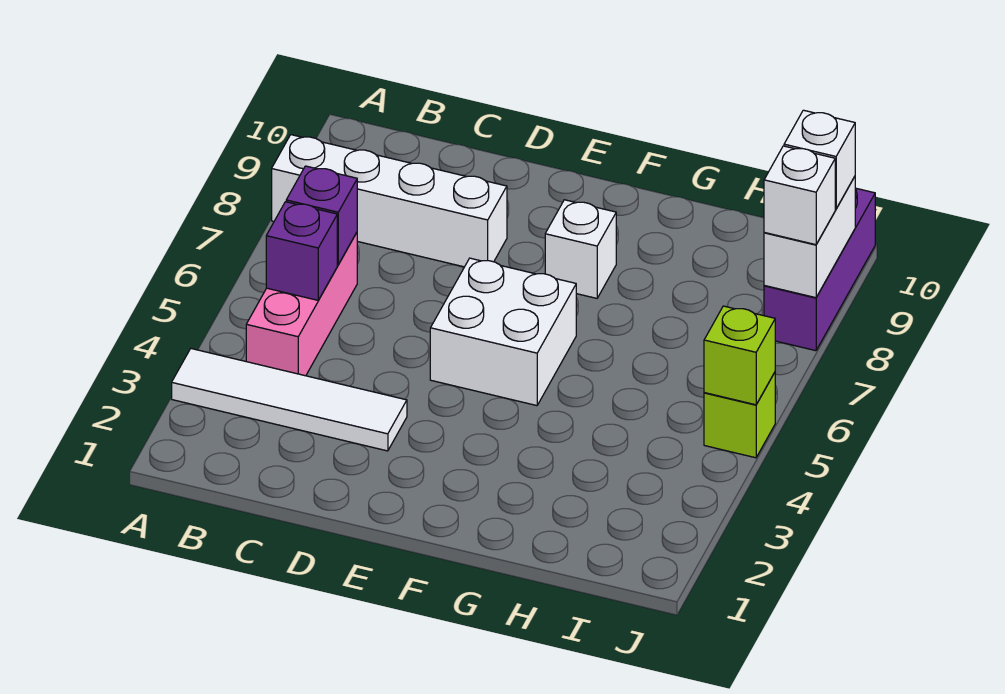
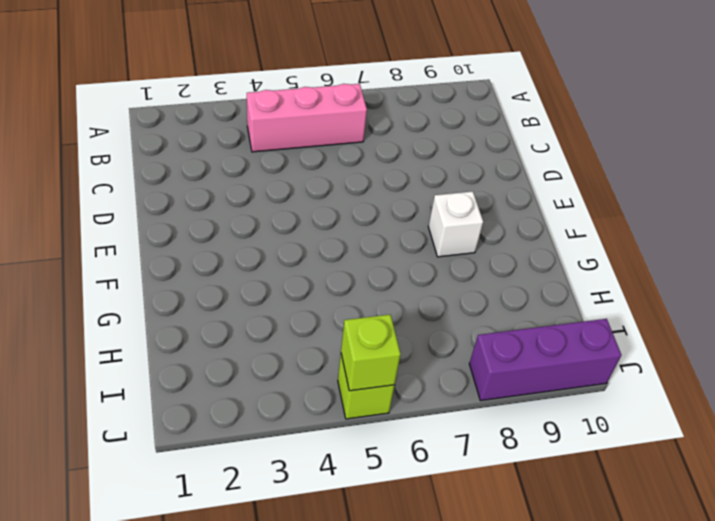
none -> white tile A3:D3 level 1
none -> white brick A8:D8 level 1
none -> white brick E5:F6 level 1

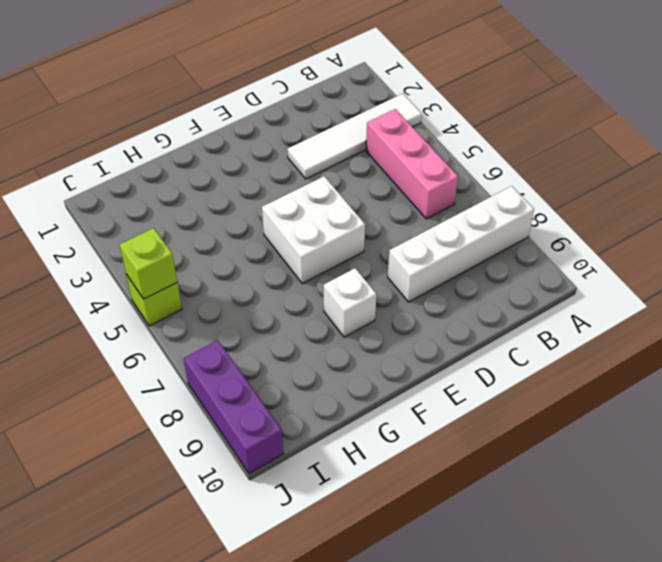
none -> purple brick B5 level 2
none -> purple brick B6 level 2
none -> white brick J8:J9 level 2

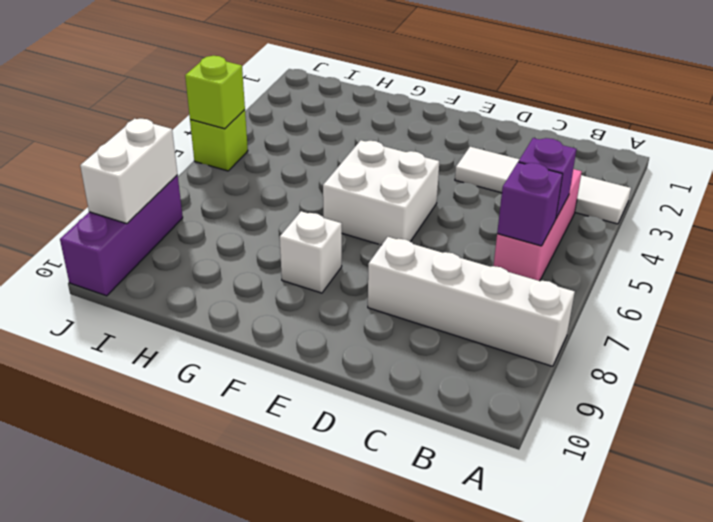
none -> white brick J8 level 3
none -> white brick J9 level 3

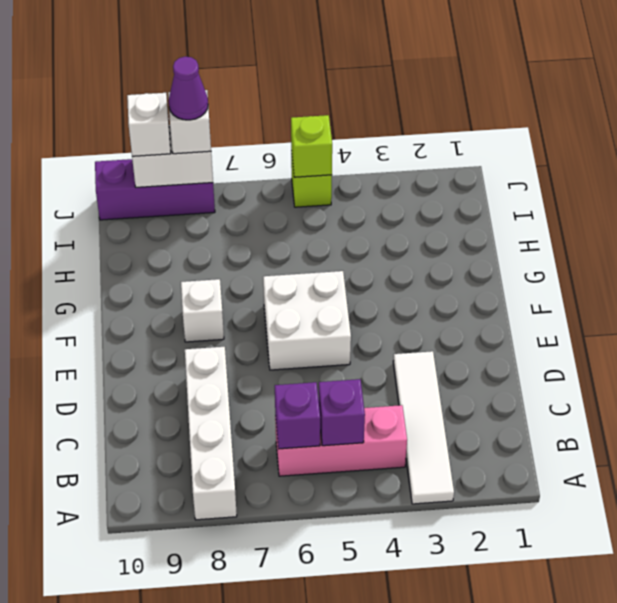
purple cone J8 level 4 -> none

